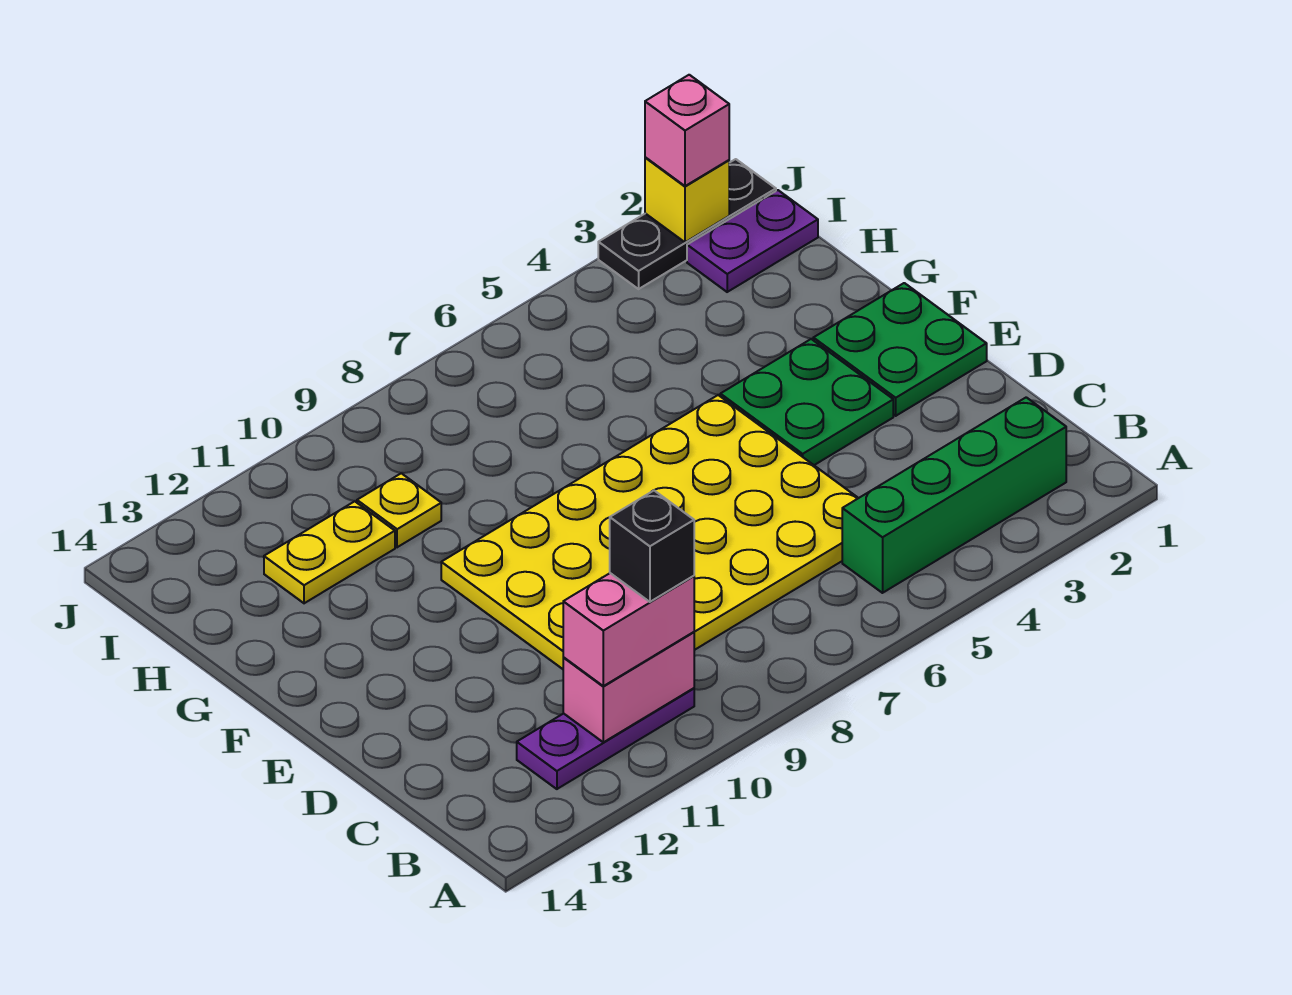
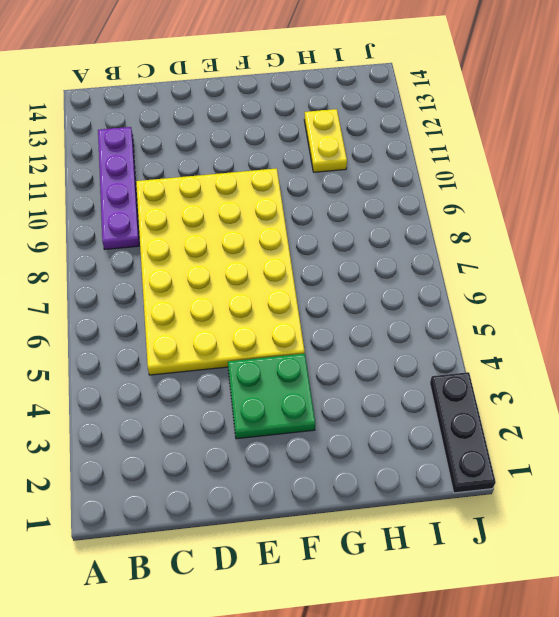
purple plate B9:B12 level 1 -> purple plate B10:B12 level 1
none -> green brick B2:B5 level 1
none -> green plate E1:F2 level 1
none -> yellow plate H10 level 1

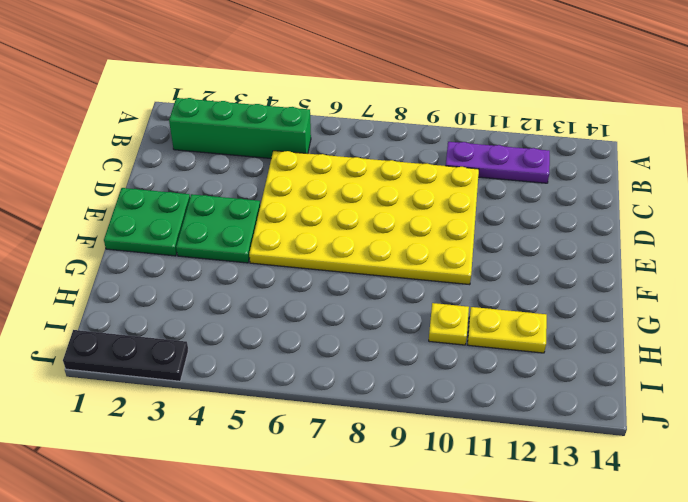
none -> purple plate I1:I2 level 1
none -> pink brick B10:B11 level 2
none -> yellow brick J2 level 2

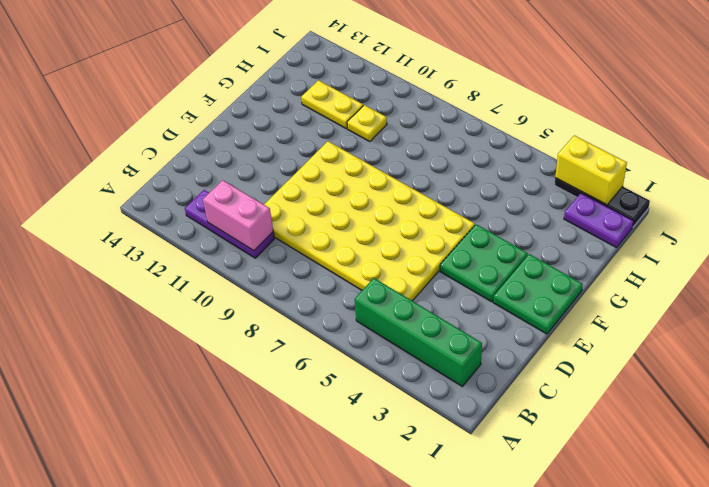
yellow brick J2:J3 level 2 -> yellow brick J2 level 2
none -> pink brick B10:B11 level 3
none -> pink brick J2 level 3
none -> black brick B10 level 4

